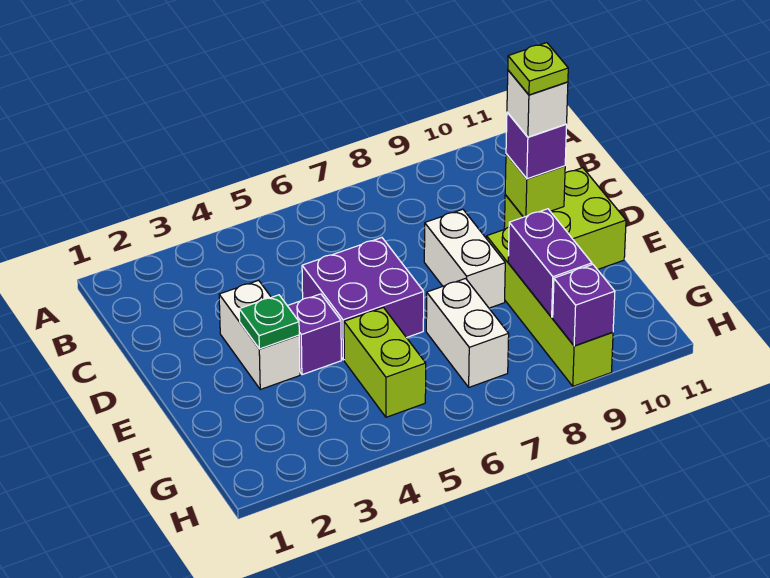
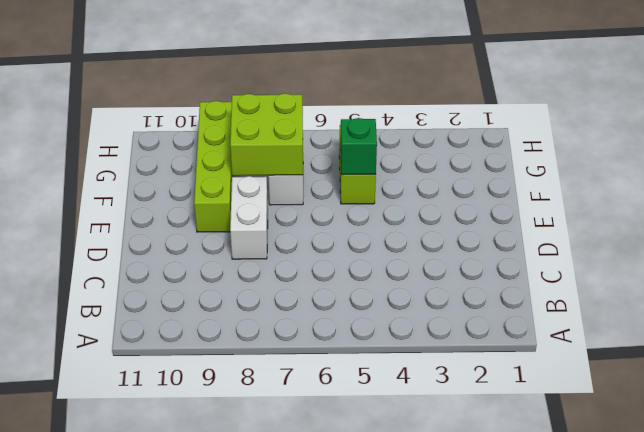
green brick F5 level 2 -> none
lime brick F7:G8 level 2 -> lime brick D10:E11 level 1
none -> white brick D3:E3 level 1
none -> purple brick D5:E6 level 1
none -> purple brick E4 level 1

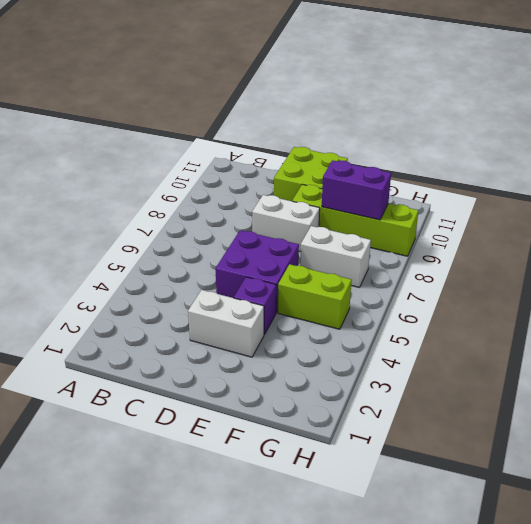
none -> lime brick D10 level 2
none -> green plate E3 level 2
none -> purple brick H9 level 2

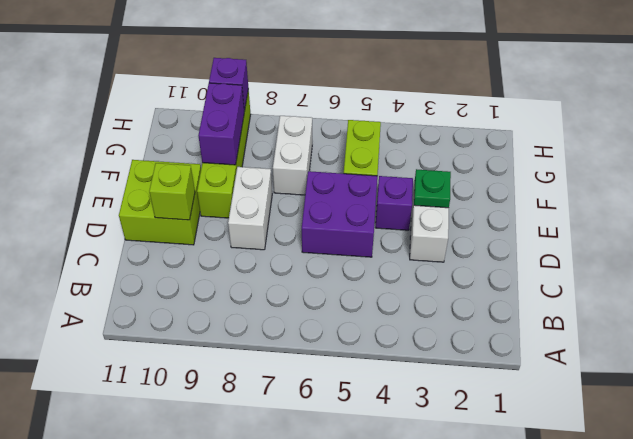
none -> purple brick D10 level 3
none -> white brick D10 level 4
none -> lime plate D10 level 5

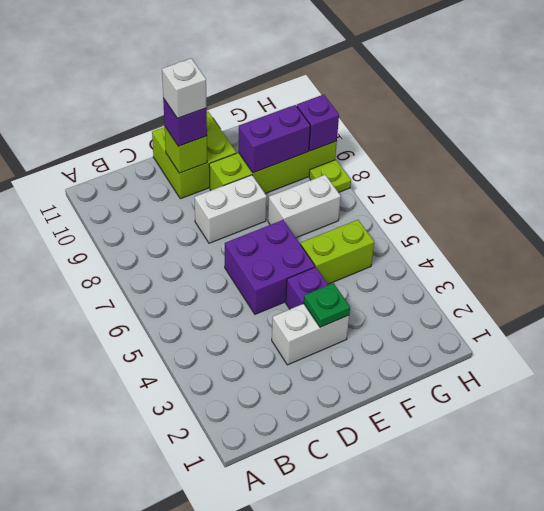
lime plate H8 level 1 -> lime plate D10 level 5

